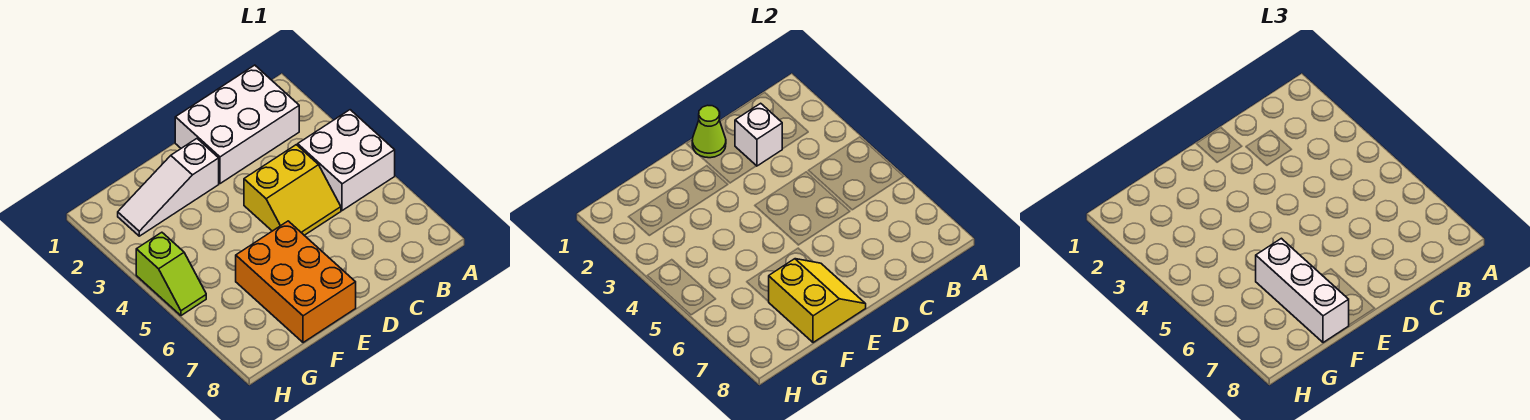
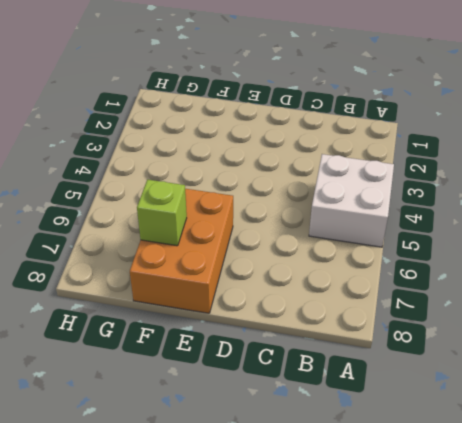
lime brick F7 level 2 -> yellow slope E7:F8 level 2 top F
none -> white brick B1:D2 level 1
none -> yellow slope C4:D5 level 1 top 4

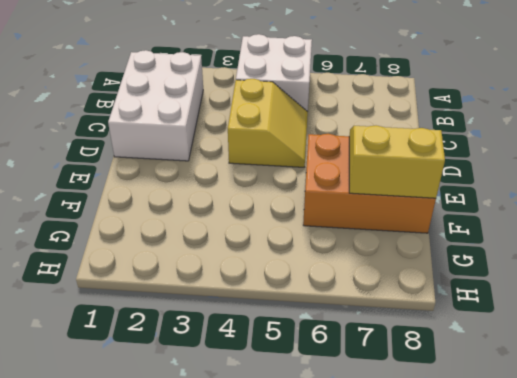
none -> white slope E2:G2 level 1 top E
none -> lime slope H4:H5 level 1 top 4

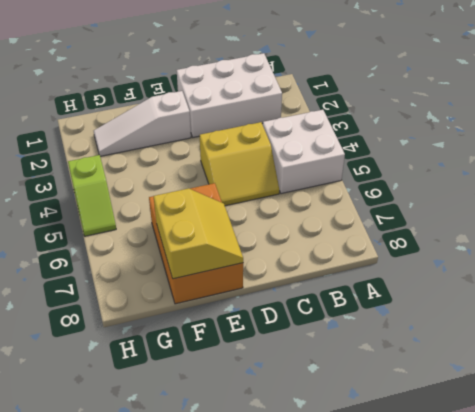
none -> white brick C2 level 2
none -> lime cone D1 level 2

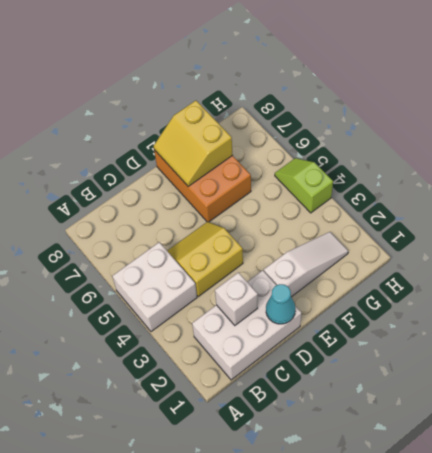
cyan cone D1 level 2 -> lime cone D1 level 2
none -> white brick F6:F8 level 3

